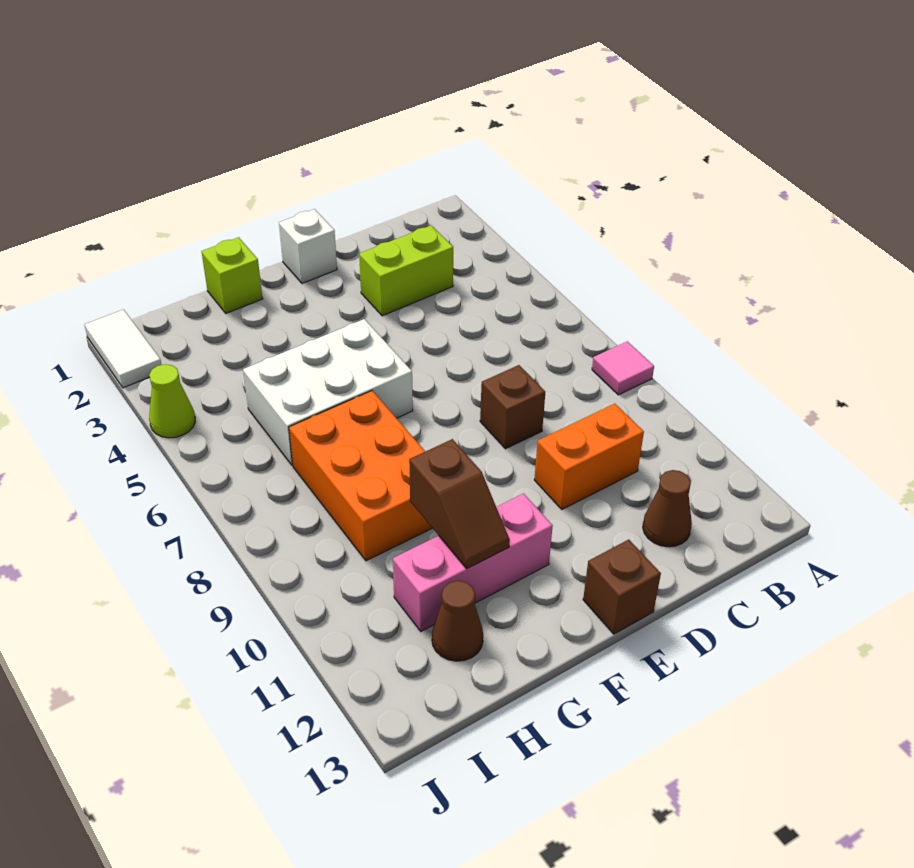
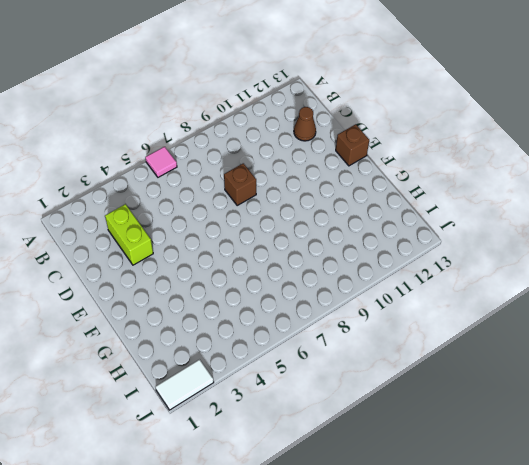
pink tile A6 level 1 -> pink tile A8 level 1
none -> orange brick C10:D10 level 1
none -> white brick E1 level 1
none -> white brick F5:H6 level 1

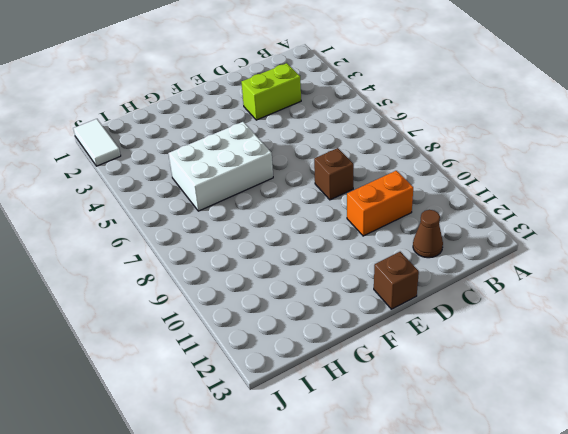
none -> pink tile A8 level 1
none -> white brick E1 level 1
none -> pink brick F11:H11 level 1

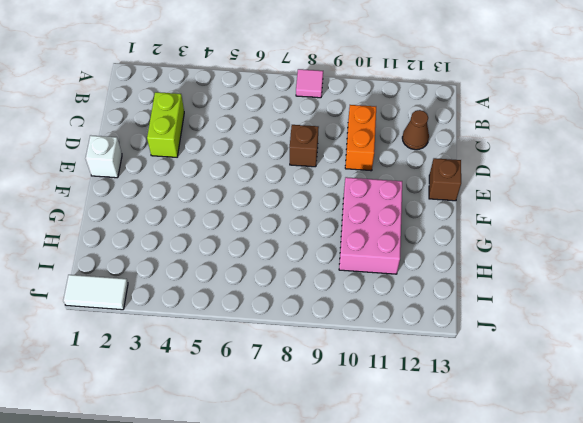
pink brick F10:H11 level 1 -> pink brick F11:H11 level 1
none -> white brick F5:H6 level 1
none -> lime brick G1 level 1
none -> orange brick G7:H9 level 1

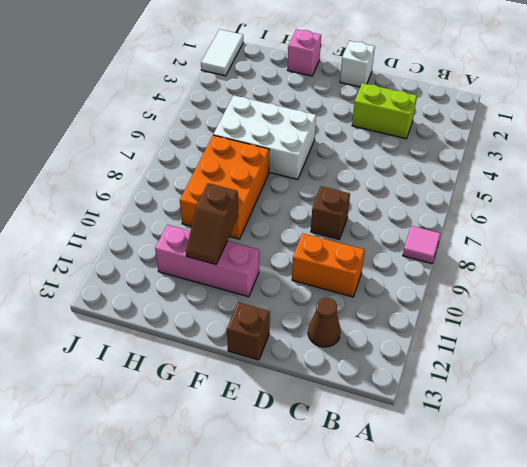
pink brick G1 level 1 -> lime brick G1 level 1
none -> brown cone H12 level 1
none -> lime cone J4 level 1

